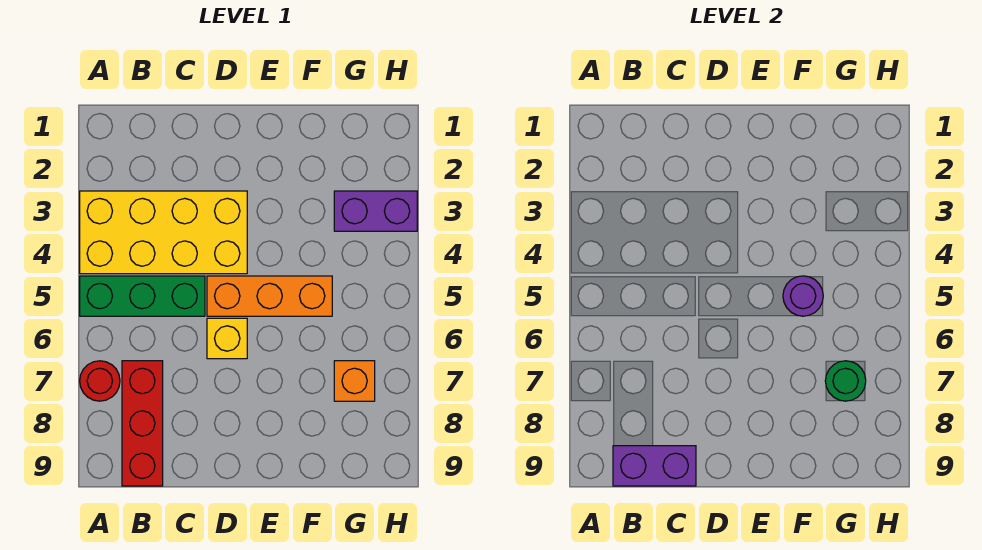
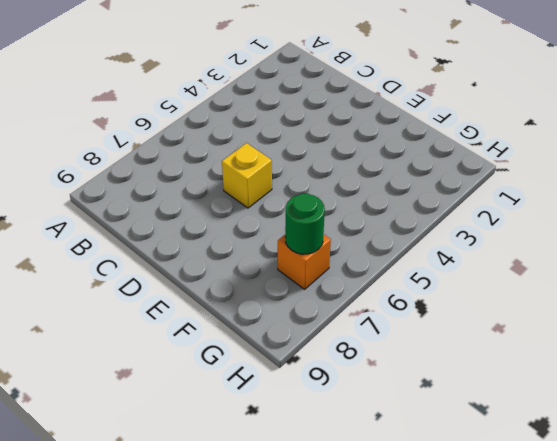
none -> yellow brick A3:D4 level 1
none -> green brick A5:C5 level 1

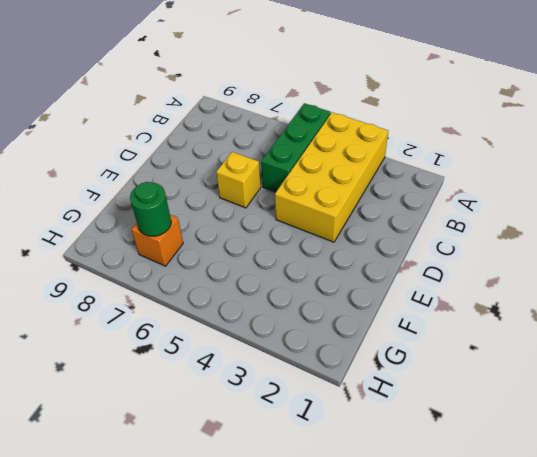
none -> red round brick A7 level 1
none -> red brick B7:B9 level 1

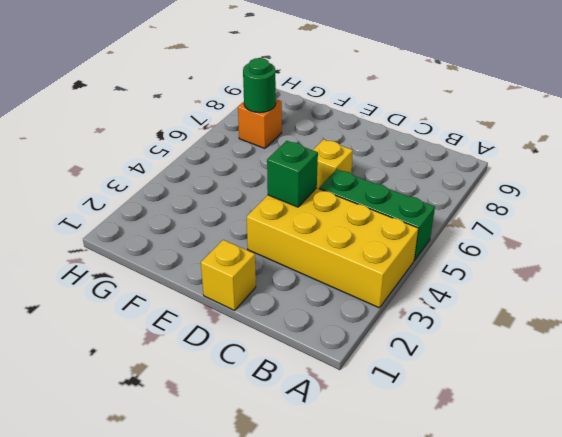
yellow brick D1 level 1 -> none
green brick D4 level 2 -> none
none -> red round brick A7 level 1
none -> red brick B7:B9 level 1

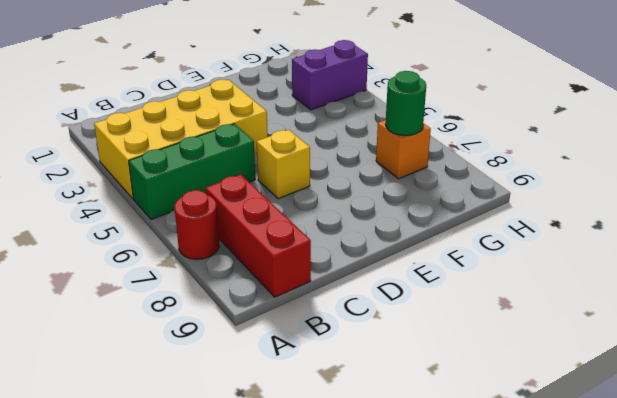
none -> orange brick D5:F5 level 1
none -> purple brick B9:C9 level 2

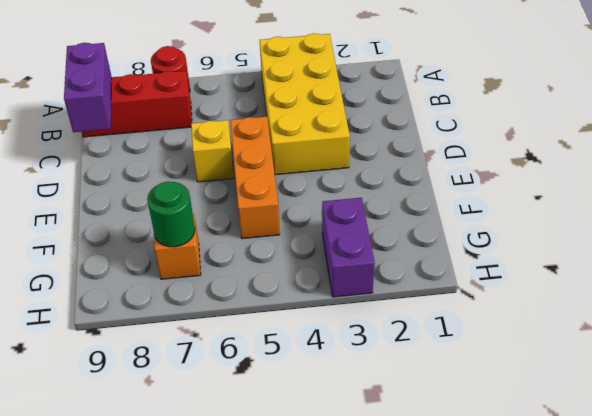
none -> green brick A5:C5 level 1
none -> purple round brick F5 level 2

